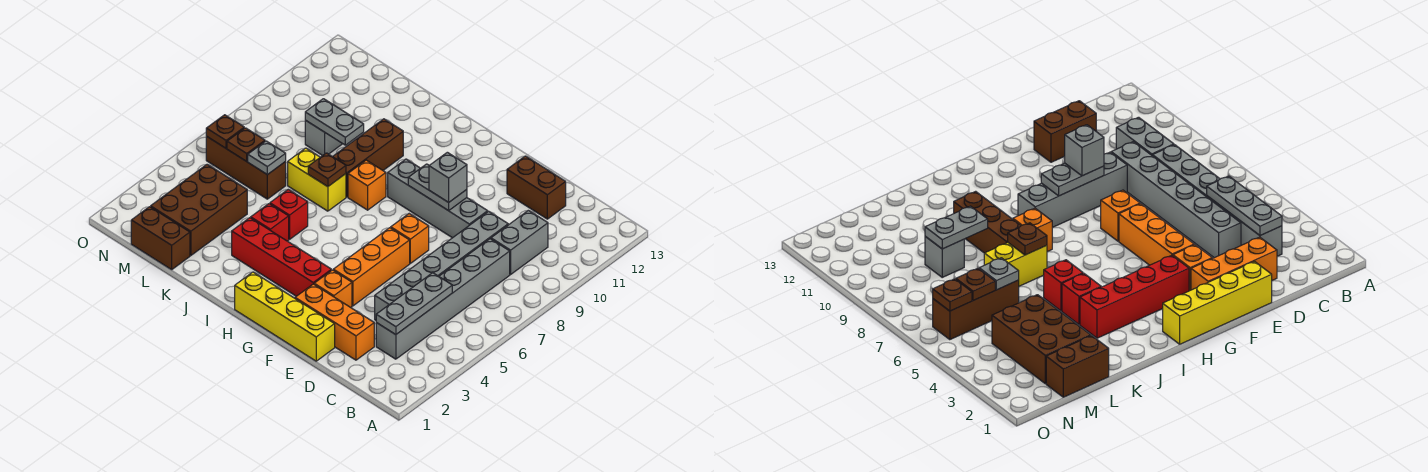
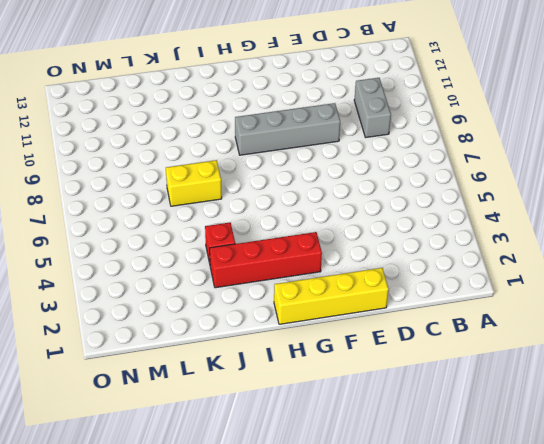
none -> grey brick C3:C8 level 1
none -> orange brick D2:F2 level 1
none -> grey brick D4:D9 level 1

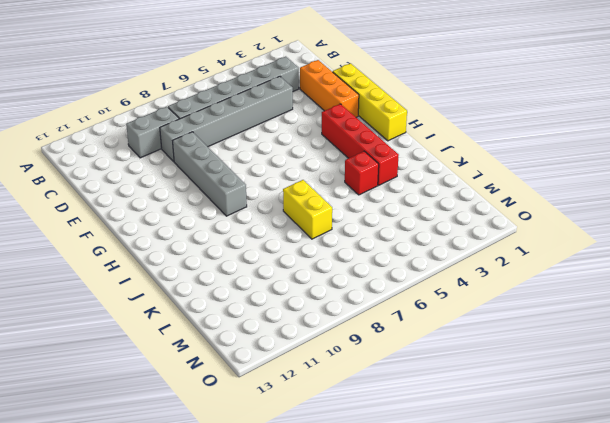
none -> brown brick D12:E12 level 1
none -> orange brick F3 level 1
none -> orange brick F4:F6 level 1

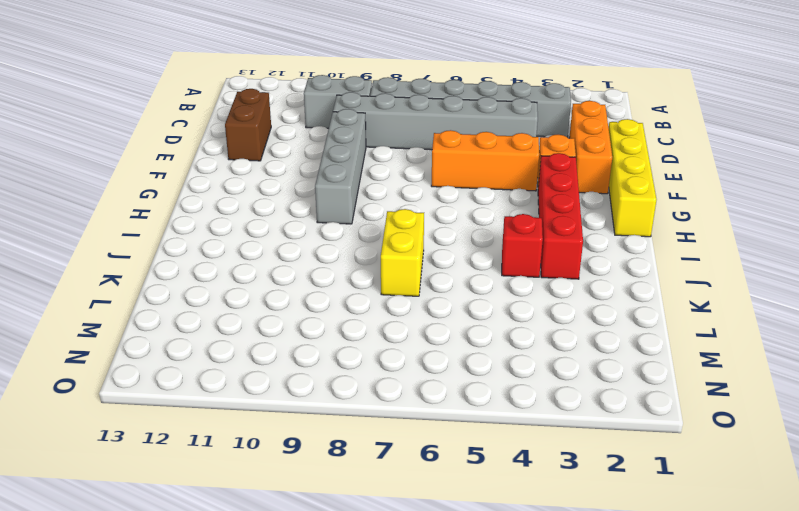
none -> orange brick F7 level 1
none -> orange brick I8 level 1
none -> red brick J5 level 1

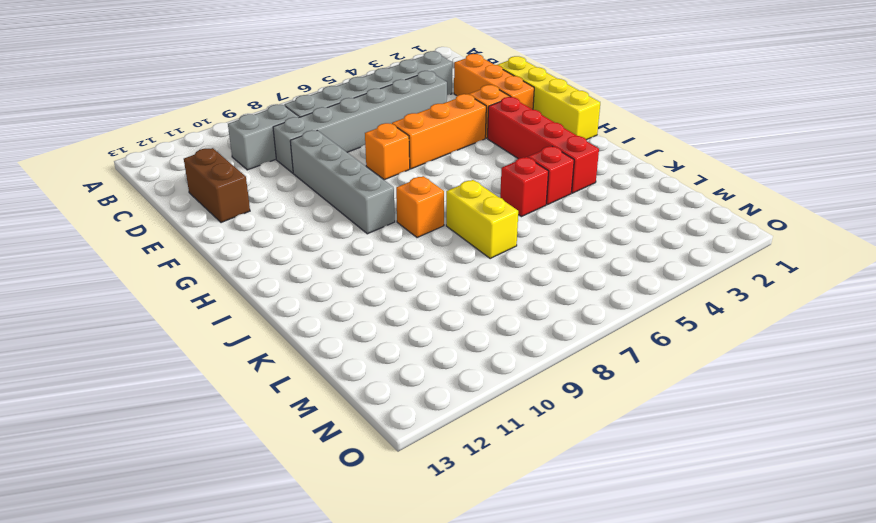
none -> brown brick J8:J10 level 1
none -> brown brick L1:M1 level 1
none -> brown brick L2:M4 level 1

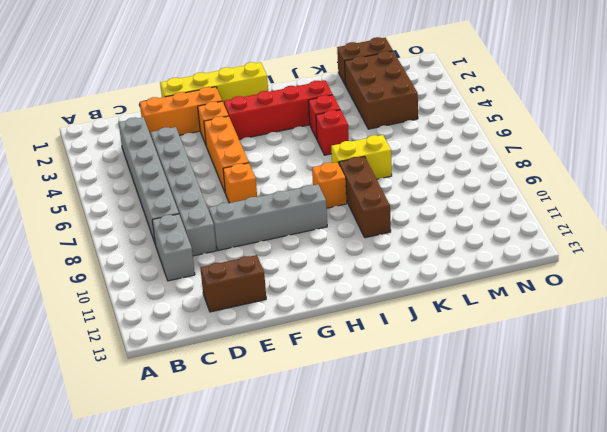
none -> brown brick L6:N6 level 1
none -> grey brick L9 level 1
none -> grey plate C3:C5 level 2

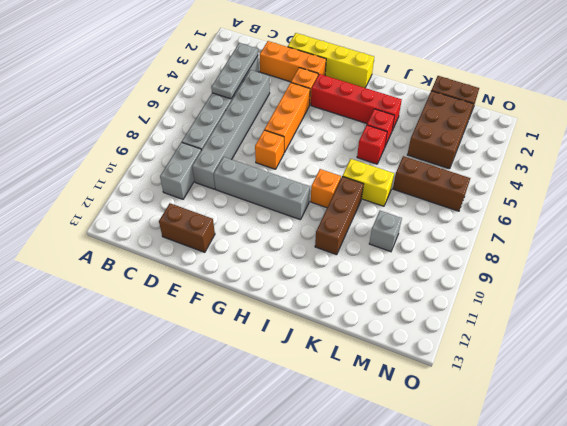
none -> grey plate F9:G9 level 2
none -> brown plate J7 level 2
none -> grey plate K9:L9 level 2

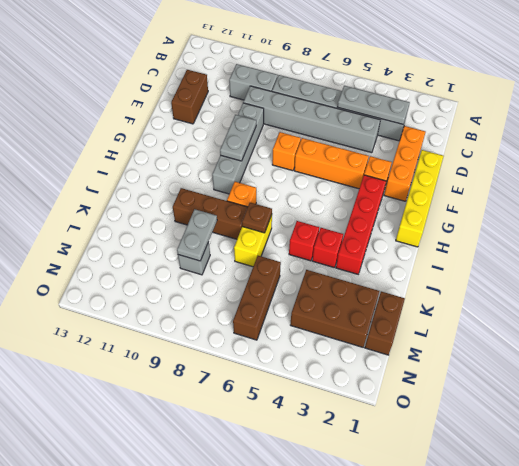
none -> grey plate L6 level 2
none -> brown plate M6 level 2
none -> brown plate N6 level 2

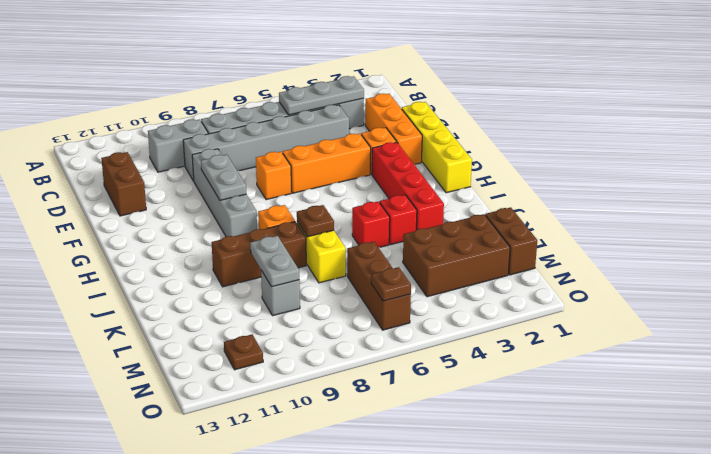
brown plate N11 level 1 -> brown plate M6 level 2
none -> grey plate L6 level 2
none -> grey brick F9 level 3

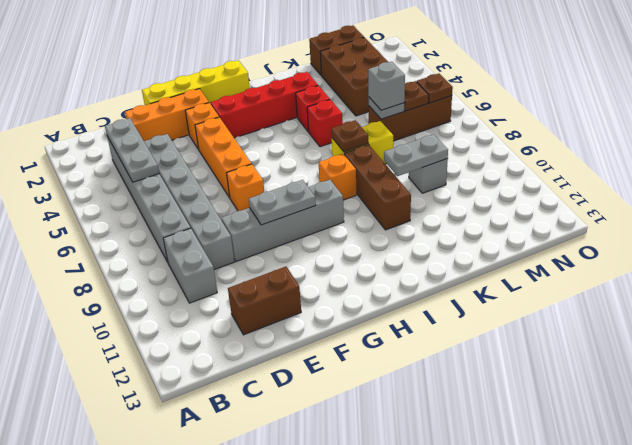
grey brick L6 level 3 -> grey brick F9 level 3

